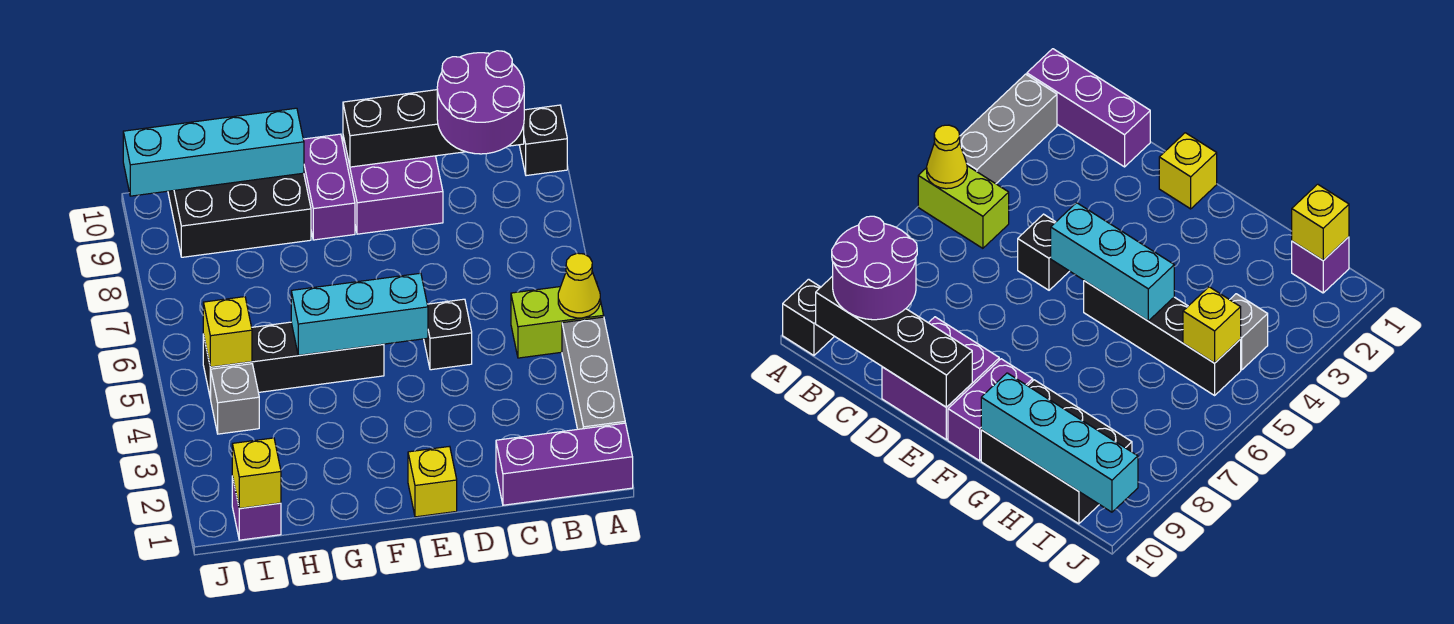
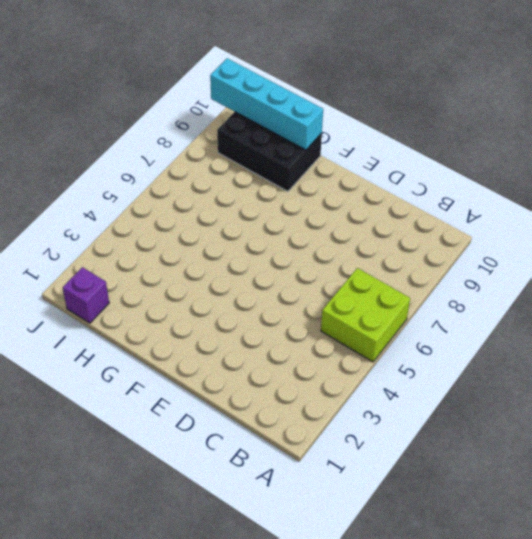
lime brick A5:B6 level 1 -> lime brick A5:B5 level 1
none -> purple brick A1:C1 level 1
none -> grey brick A2:A4 level 1
none -> black brick A10 level 1

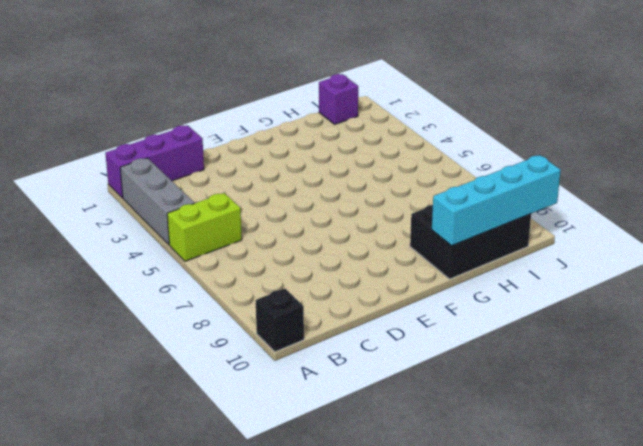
none -> black brick D5 level 1
none -> purple brick D9:E10 level 1
none -> yellow brick E1 level 1

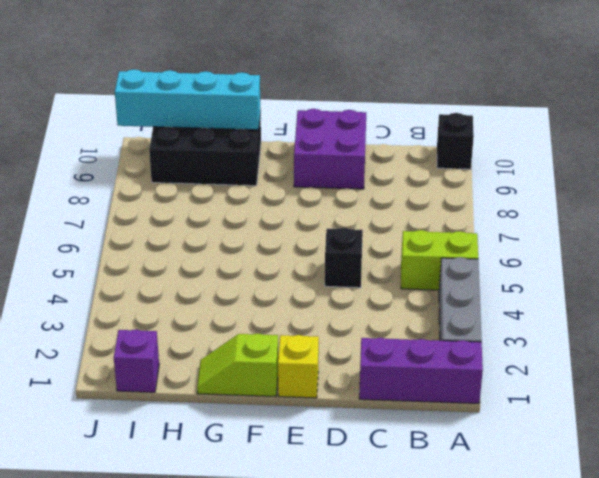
lime slope F1:G1 level 1 top F -> none
none -> black brick F5:I5 level 1
none -> purple brick F9:F10 level 1
none -> grey brick I4 level 1

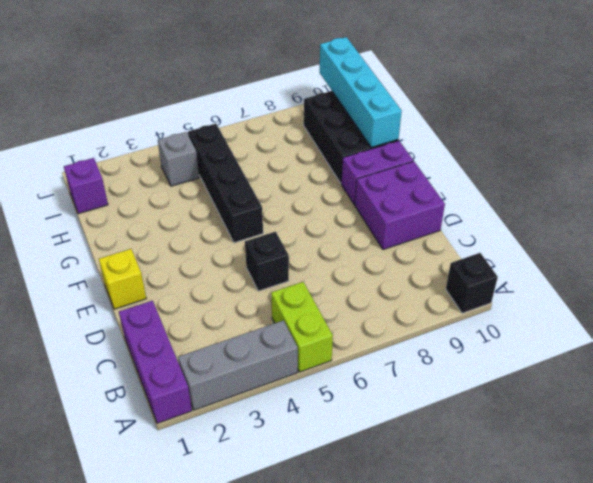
none -> yellow cone A5 level 2
none -> black brick B10:E10 level 2
none -> cyan brick E5:G5 level 2

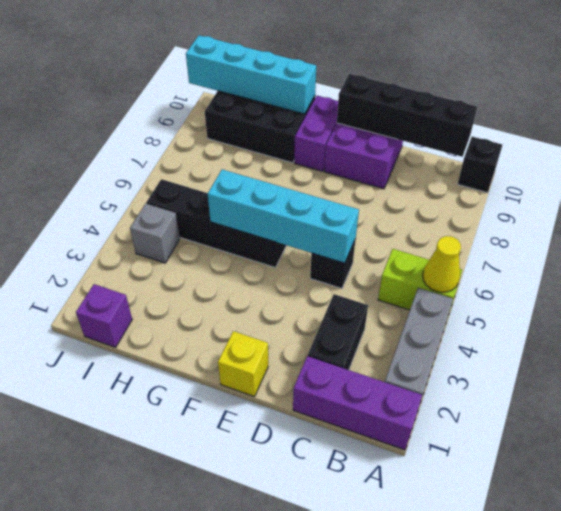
black brick C2:C3 level 1 -> none
cyan brick D5:G5 level 2 -> cyan brick E5:G5 level 2
none -> yellow brick I1 level 2
none -> yellow brick I5 level 2
none -> purple round brick B9:C10 level 3

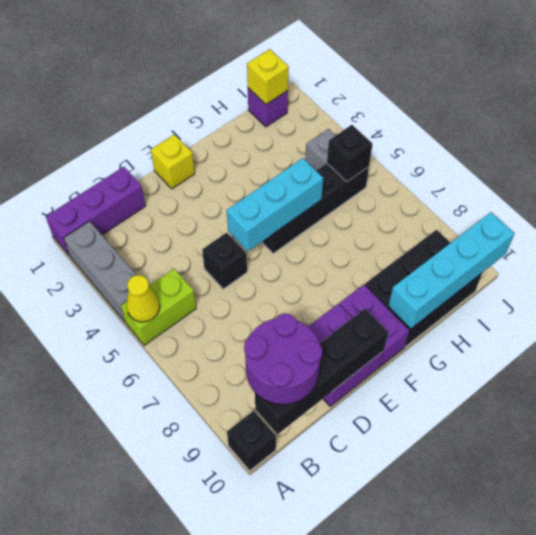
black brick I5 level 2 -> yellow brick I5 level 2

